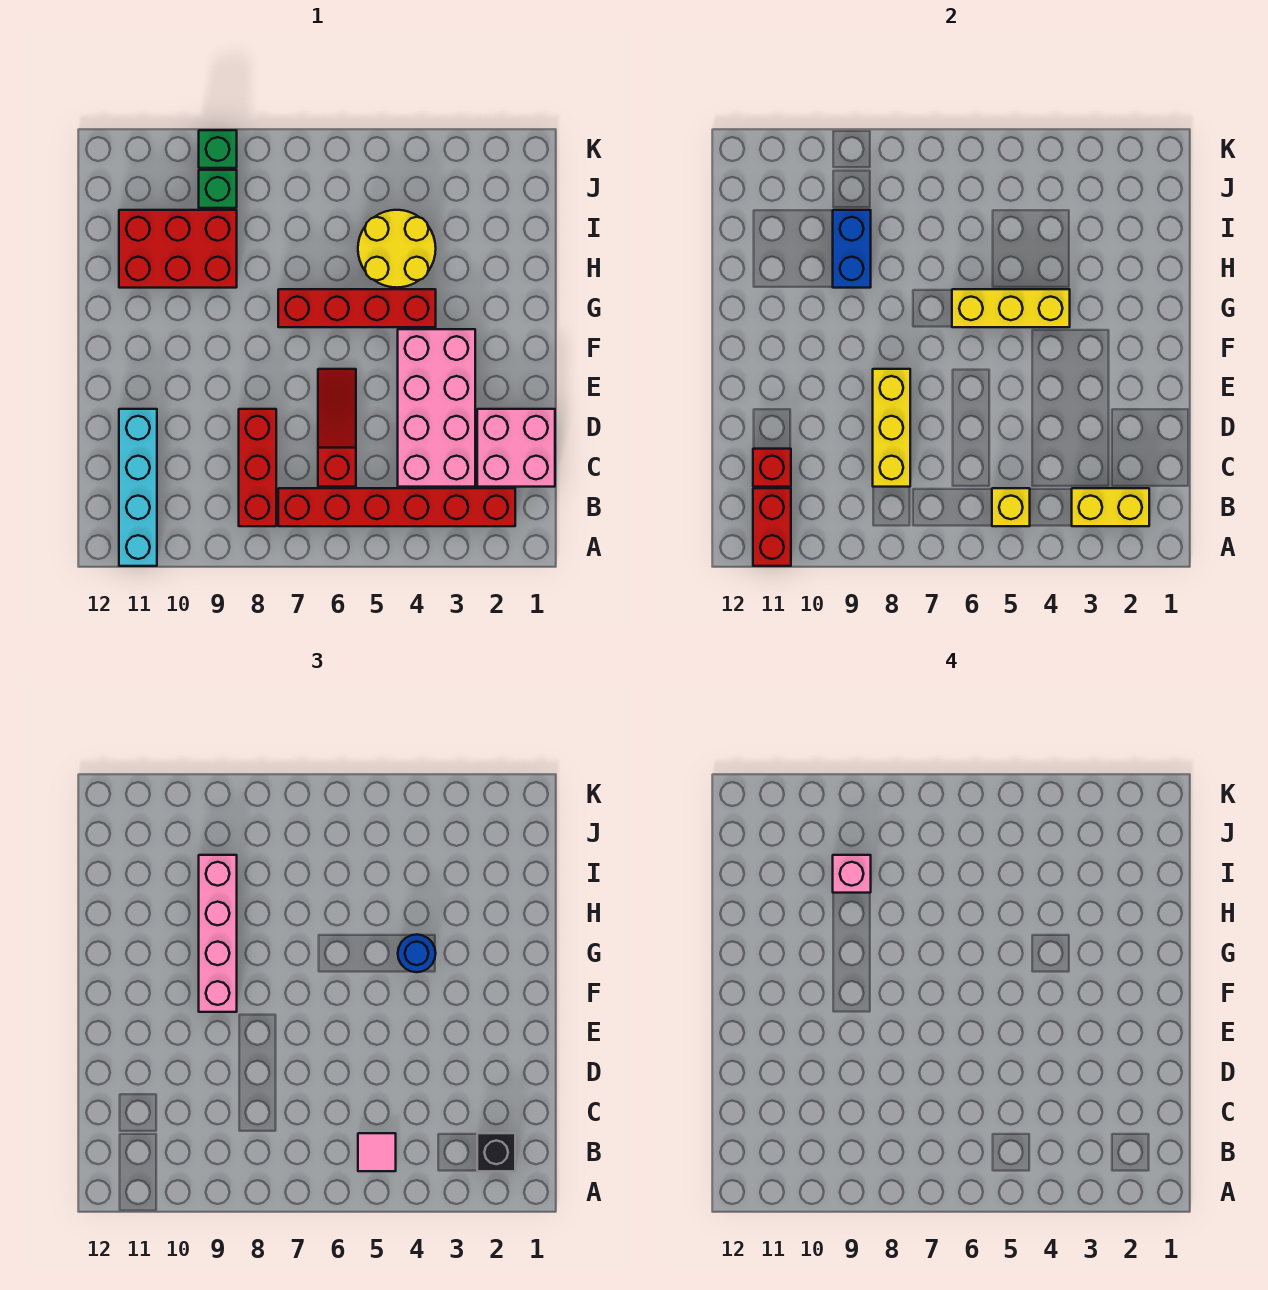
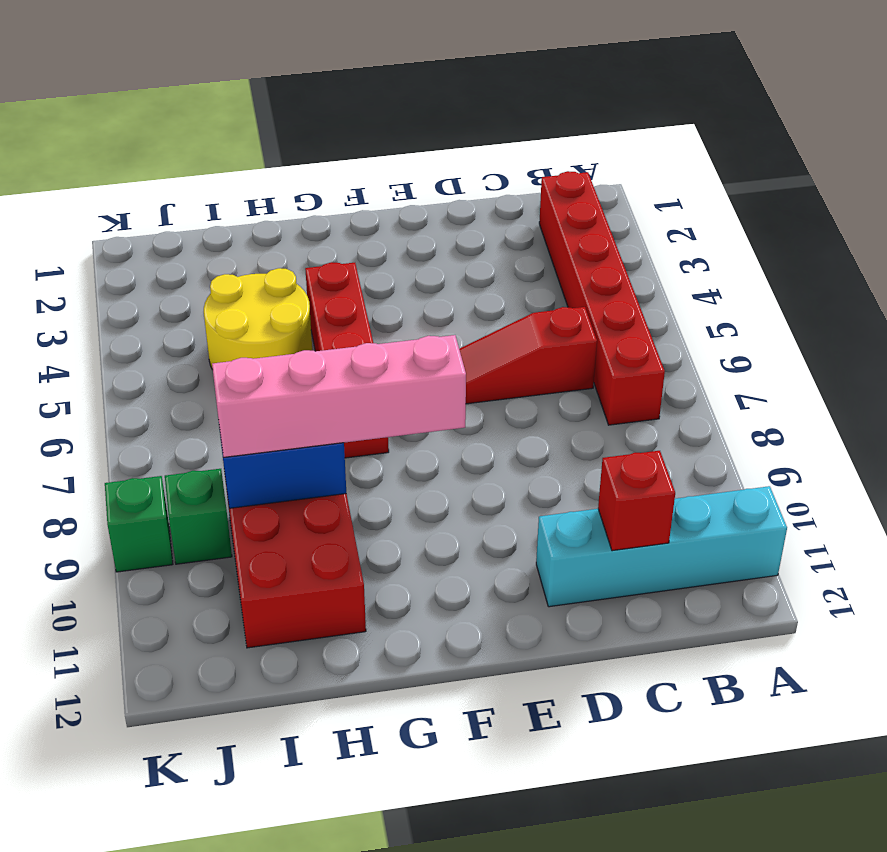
none -> red brick B8:D8 level 1
none -> pink brick C1:D2 level 1
none -> pink brick C3:F4 level 1

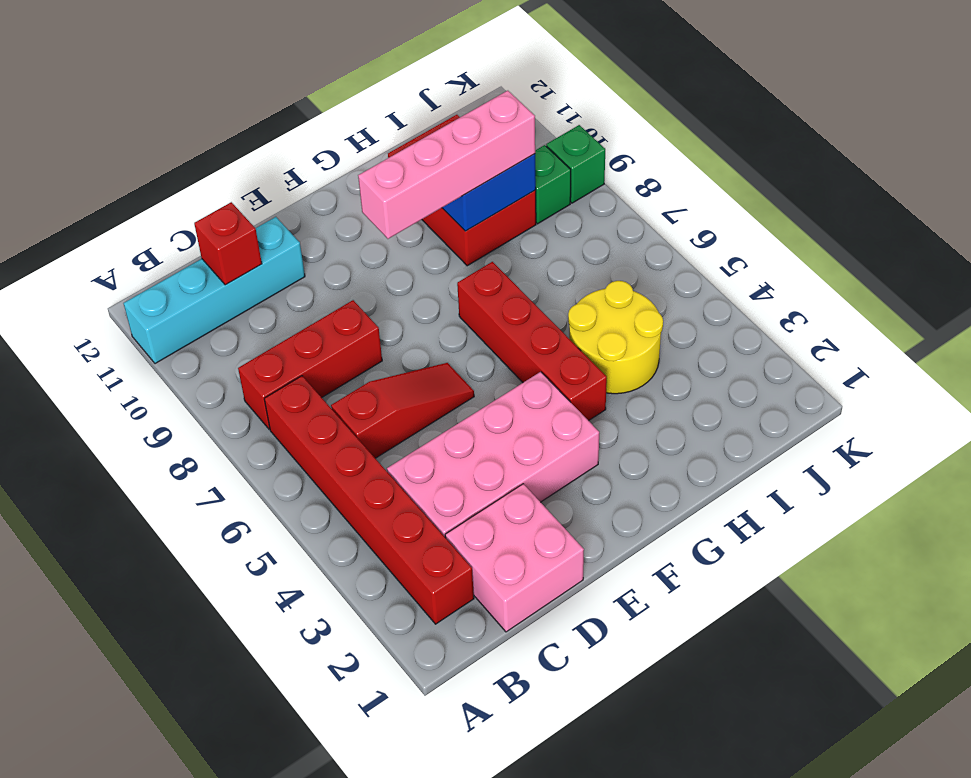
none -> red brick A11:B11 level 2
none -> yellow brick B2:B3 level 2
none -> yellow brick B5 level 2

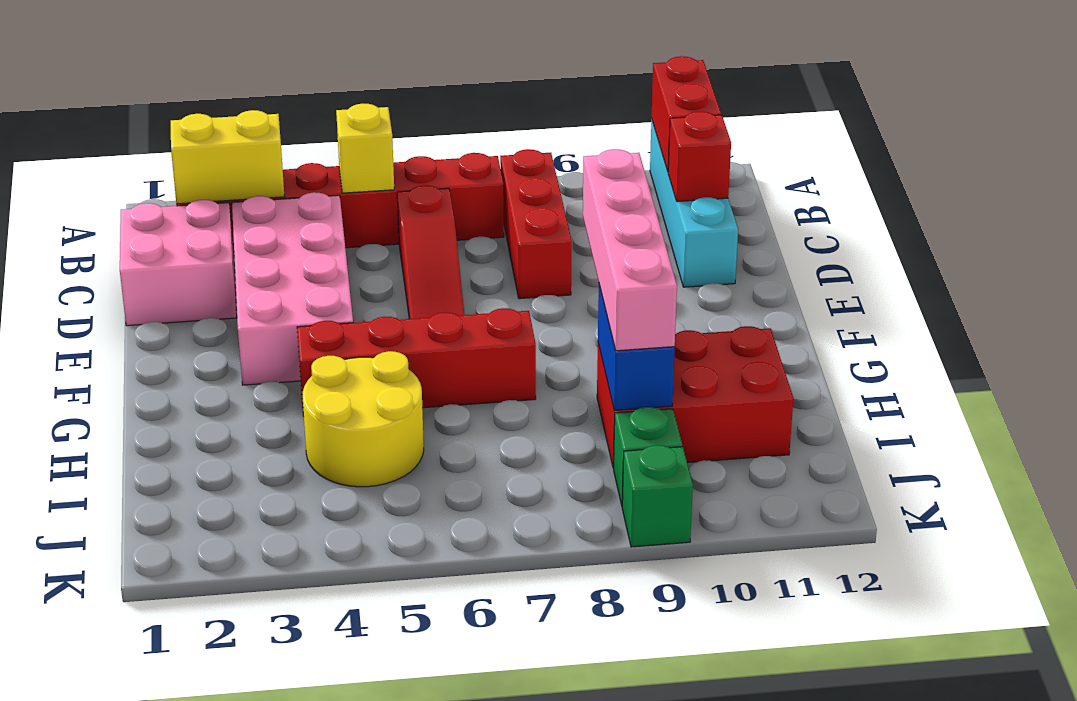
none -> yellow brick C8:E8 level 2
none -> yellow brick G4:G6 level 2
none -> black brick B2 level 3

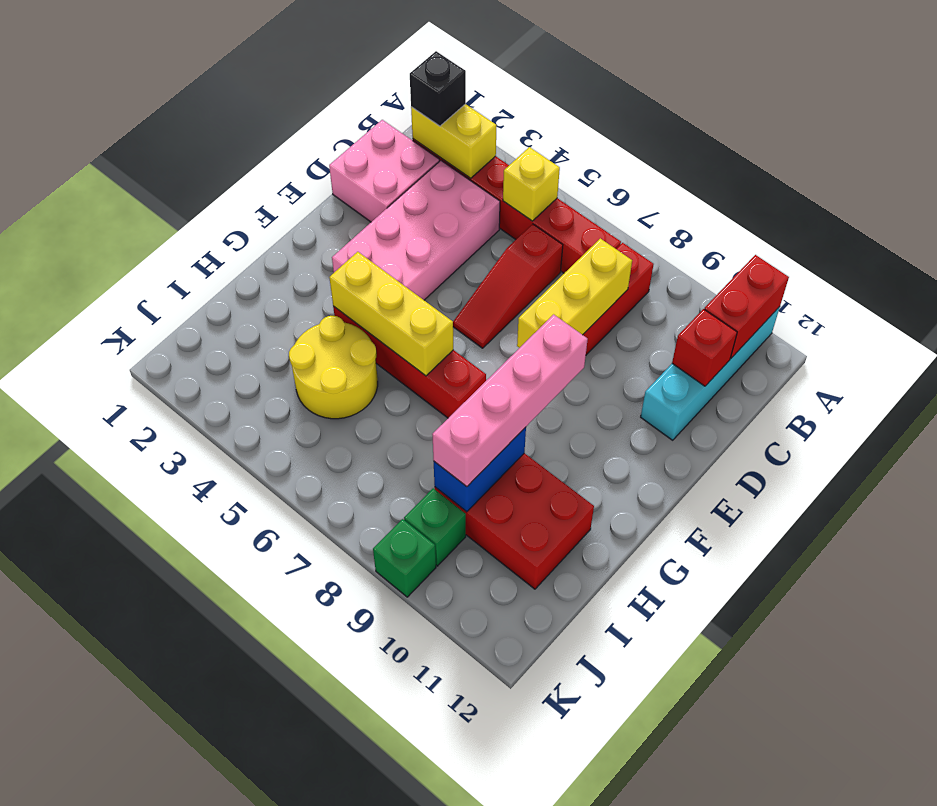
none -> pink tile B5 level 3
none -> blue round brick G4 level 3
none -> pink brick I9 level 4

